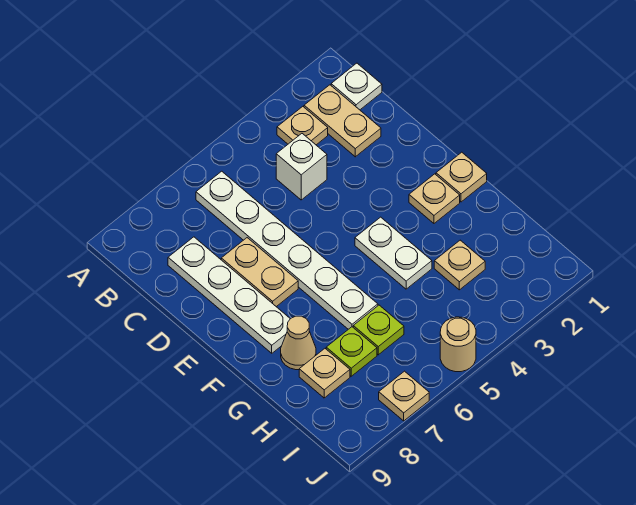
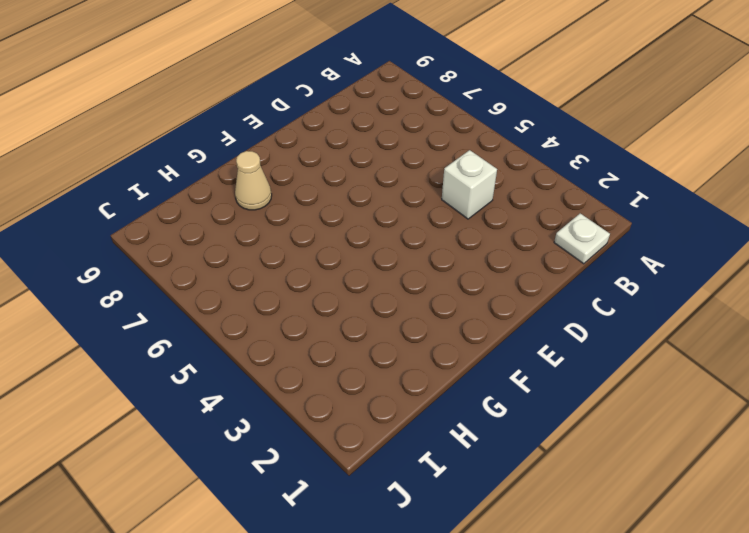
none -> tan plate B2:C2 level 1
none -> tan plate B3 level 1
none -> white plate B6:G6 level 1

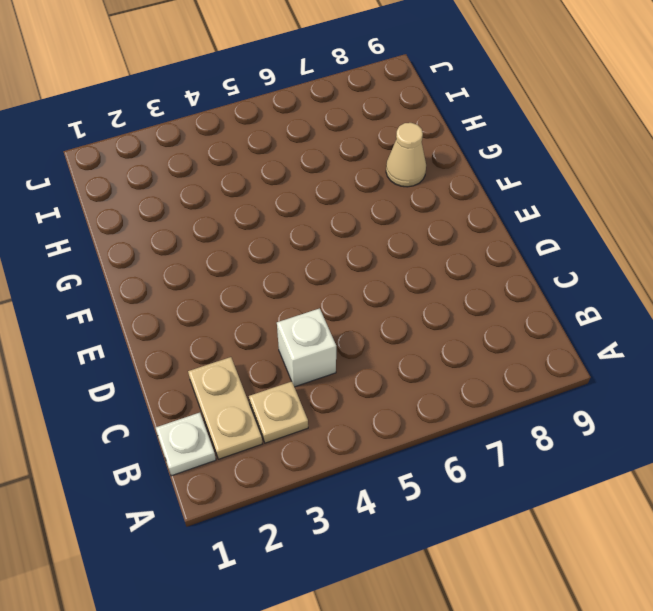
none -> white plate B6:G6 level 1
none -> white plate C8:F8 level 1
none -> tan plate D7:E7 level 1

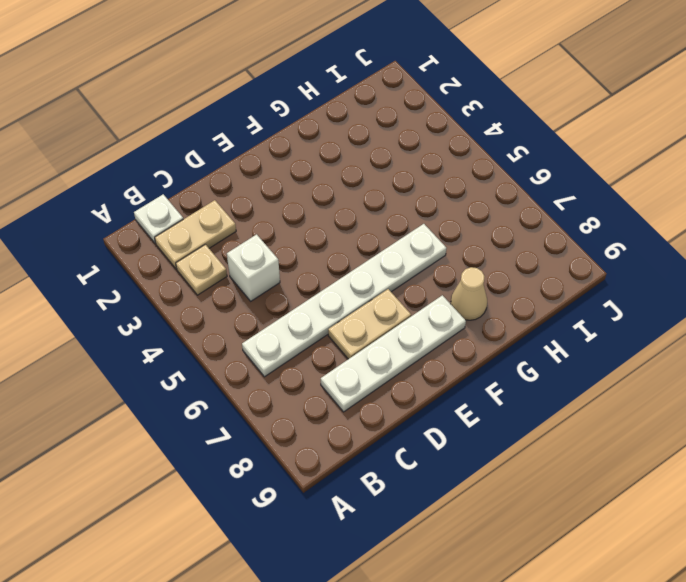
none -> tan plate F1 level 1
none -> tan plate F2 level 1
none -> white plate F4:G4 level 1

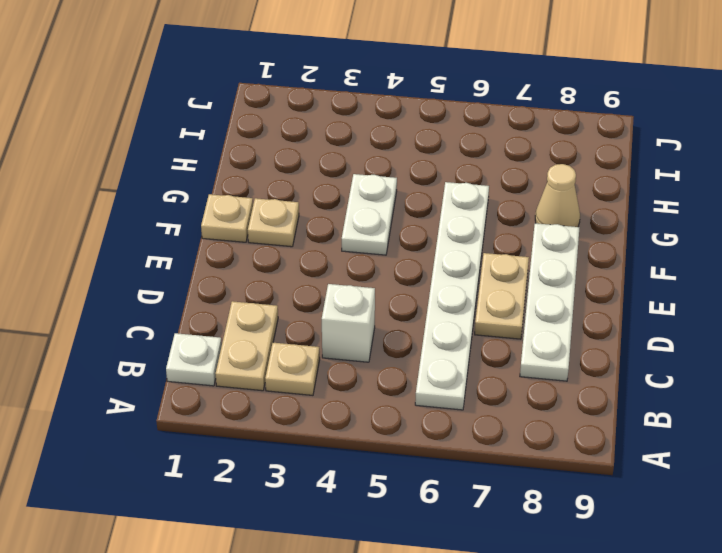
none -> tan plate H3 level 1
none -> lime plate H6 level 1
none -> lime plate H7 level 1

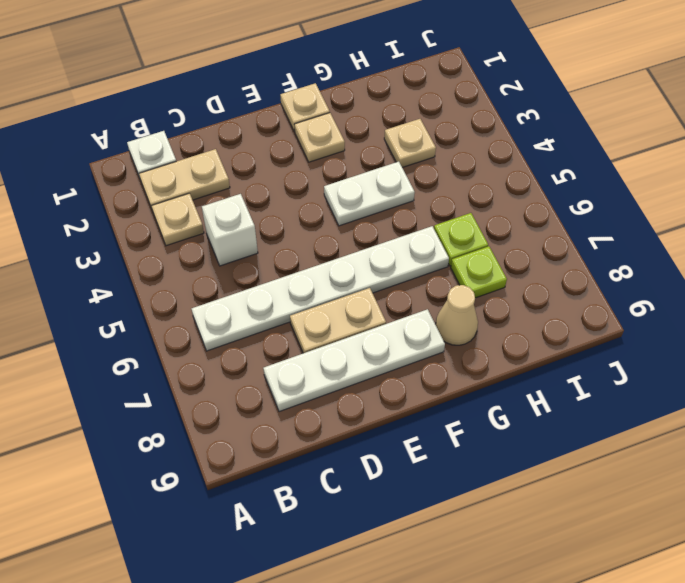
none -> tan plate H8 level 1
none -> tan round brick J5 level 1
none -> tan plate J7 level 1

